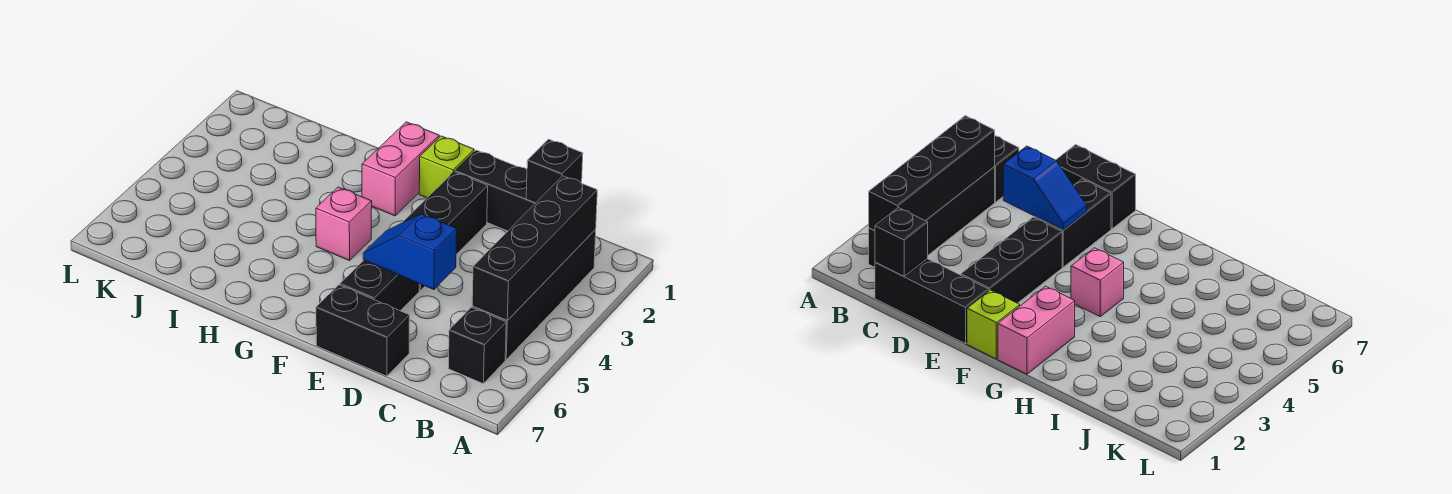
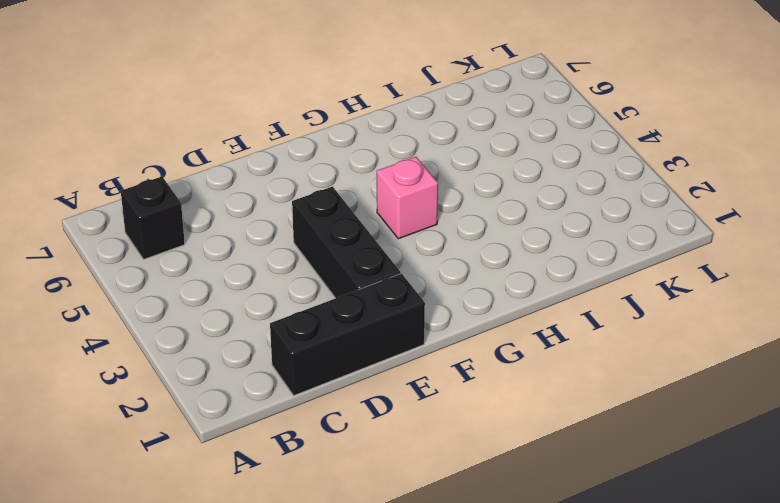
none -> black brick B2:B5 level 1
none -> black brick D7:E7 level 1
none -> black brick E5:E6 level 1

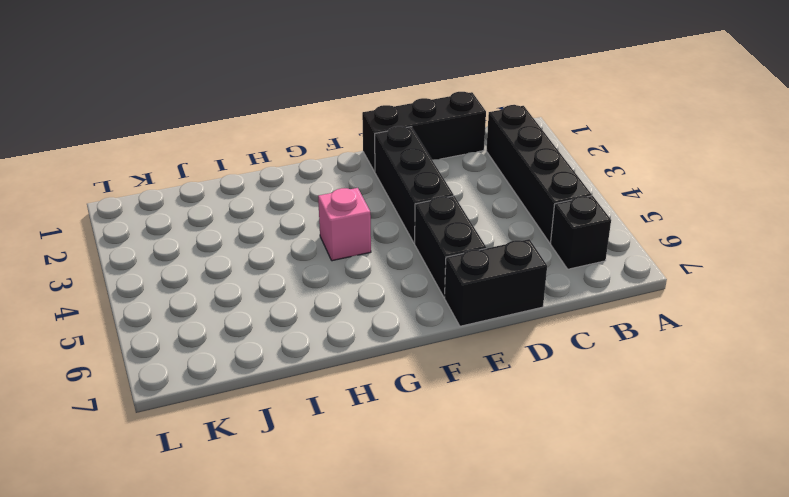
none -> lime brick F1 level 1
none -> pink brick G1:G2 level 1
none -> black brick B2:B5 level 2

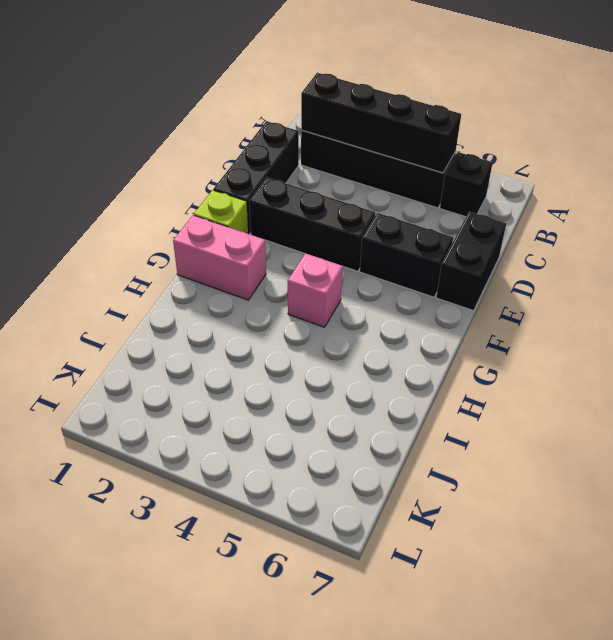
none -> black brick C1 level 2
none -> blue slope D5:E5 level 2 top D

